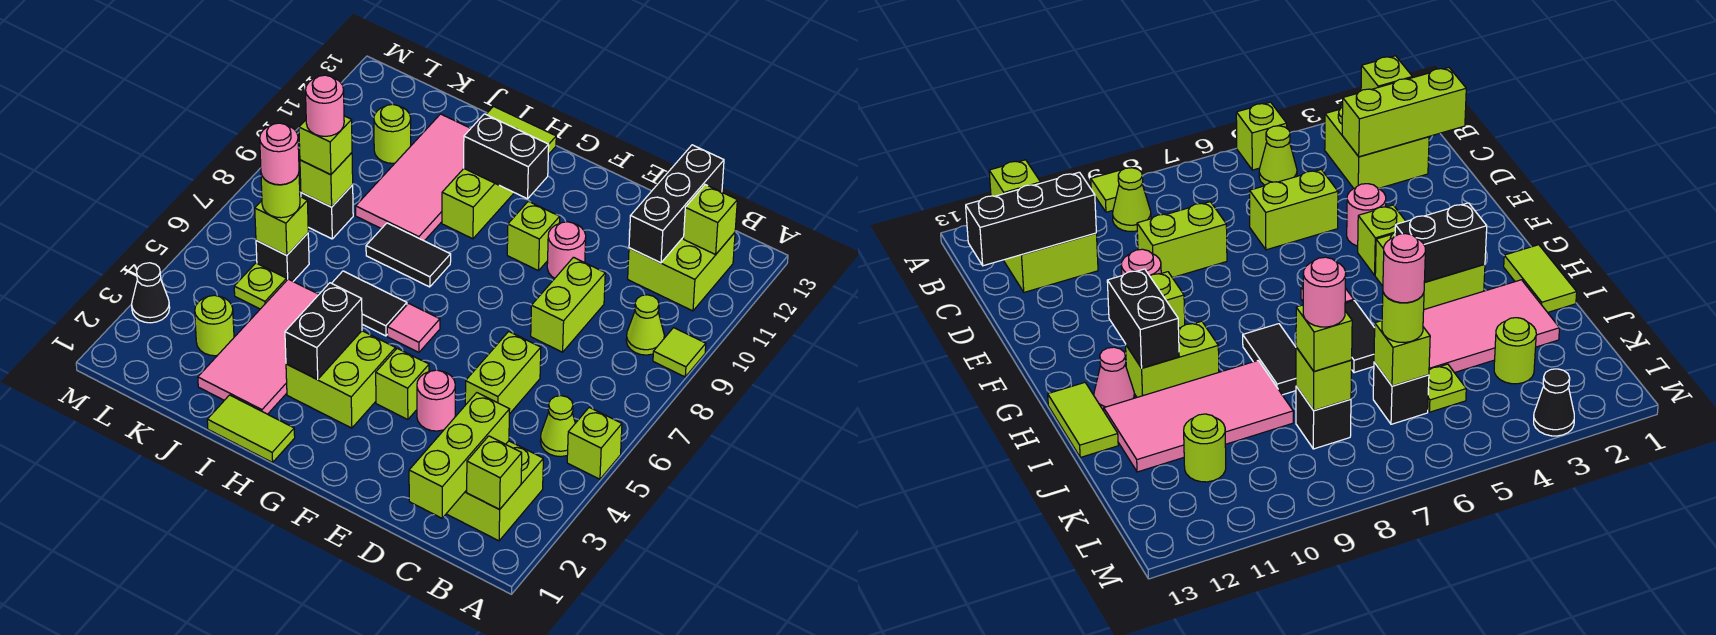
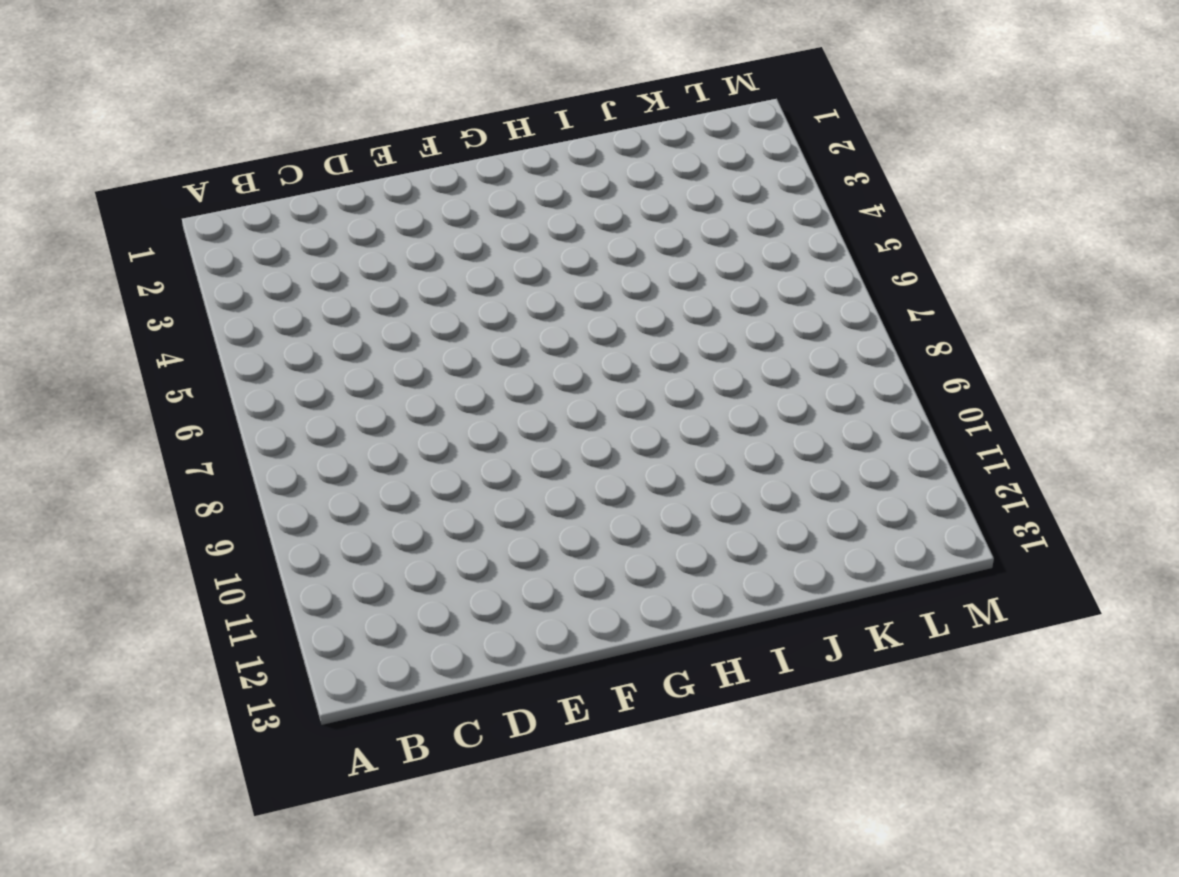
none -> lime brick A5 level 1
none -> lime tile A9 level 1
none -> lime brick B2:C3 level 1
none -> lime cone B5 level 1

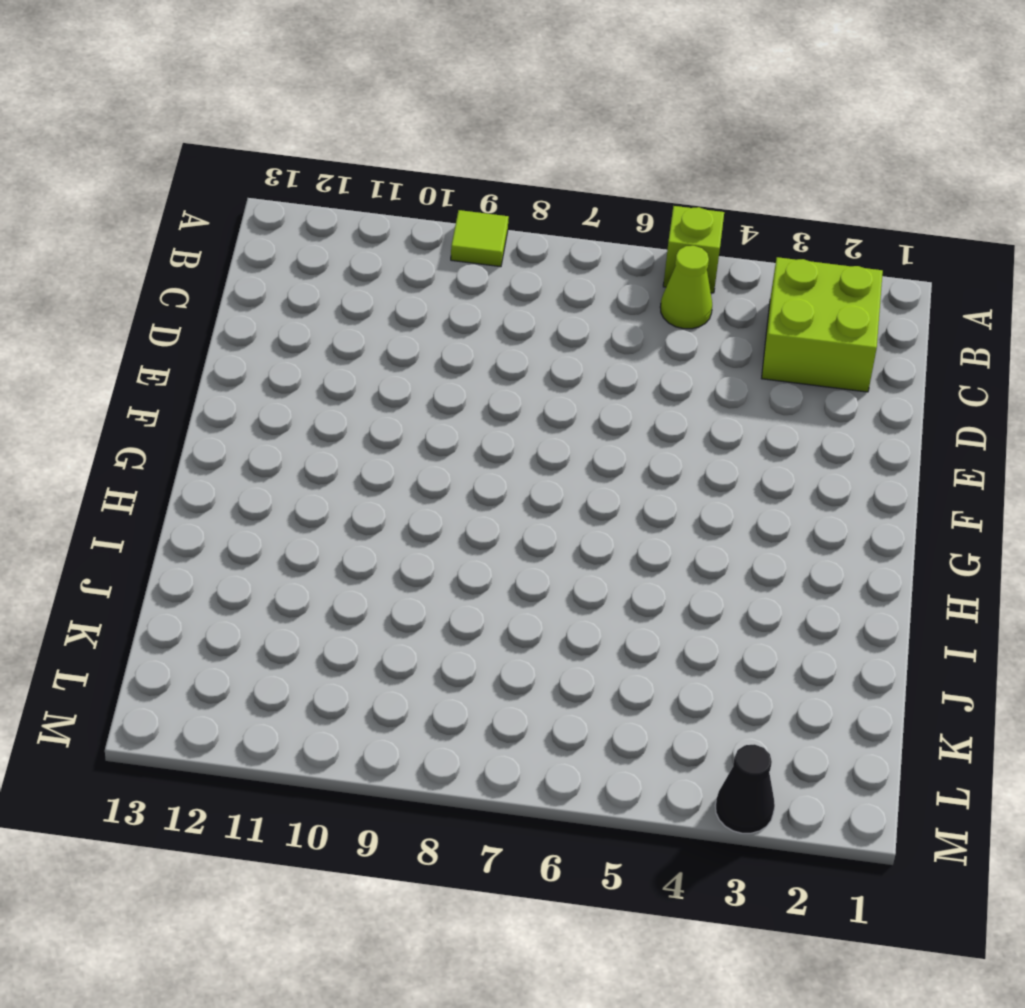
none -> lime cone B9 level 1
none -> lime brick B11:C12 level 1
none -> lime brick D5:D6 level 1
none -> lime brick D8:D9 level 1

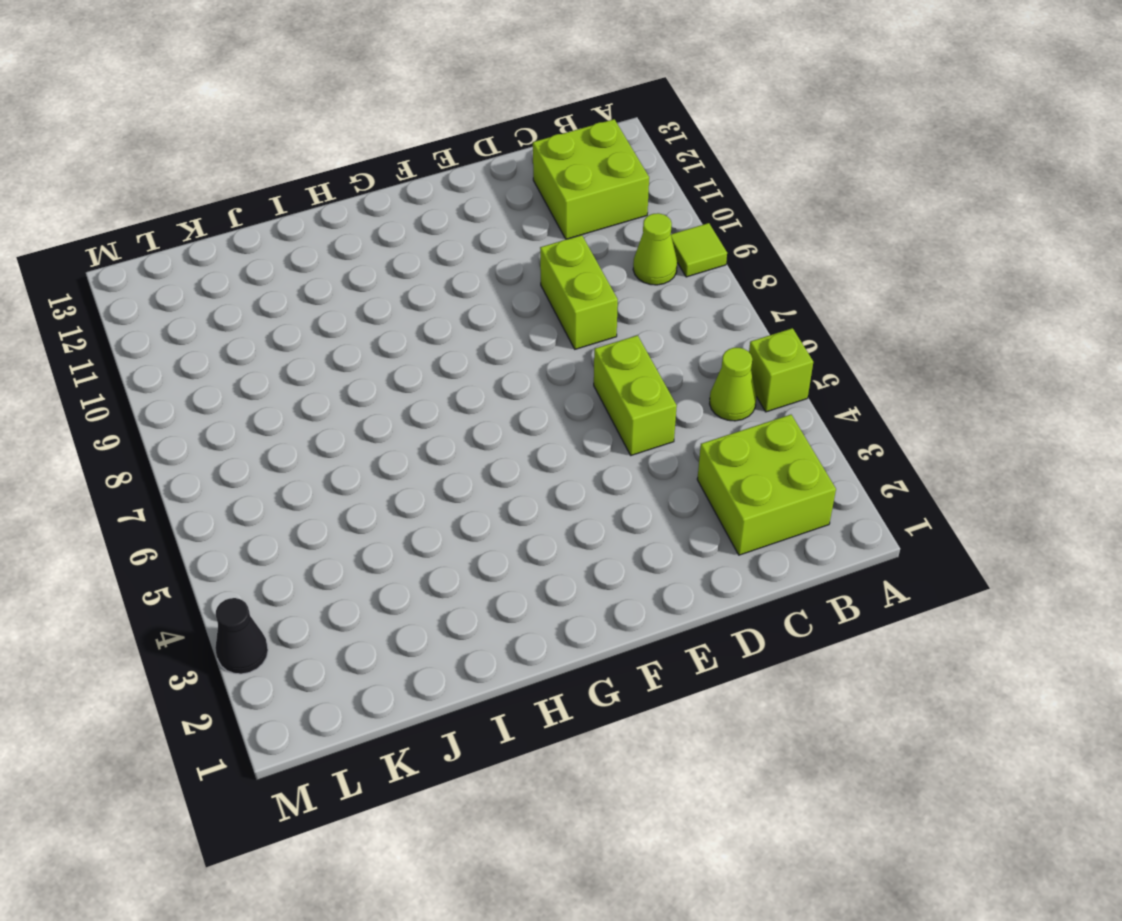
none -> pink round brick E4 level 1
none -> pink round brick E10 level 1
none -> lime brick F4 level 1
none -> lime brick F10 level 1

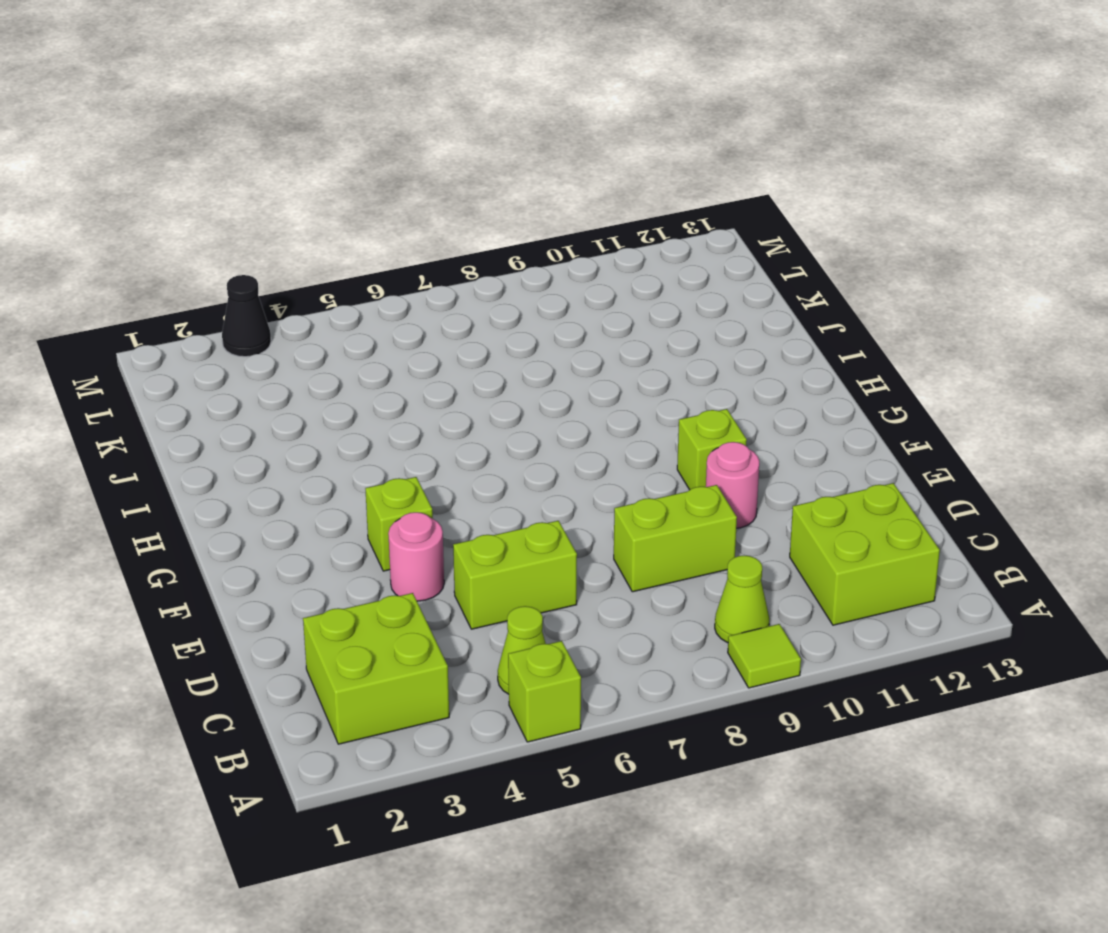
none -> lime brick G3:H4 level 1
none -> pink tile G6 level 1
none -> lime tile H1:I1 level 1
none -> black tile H6:I6 level 1

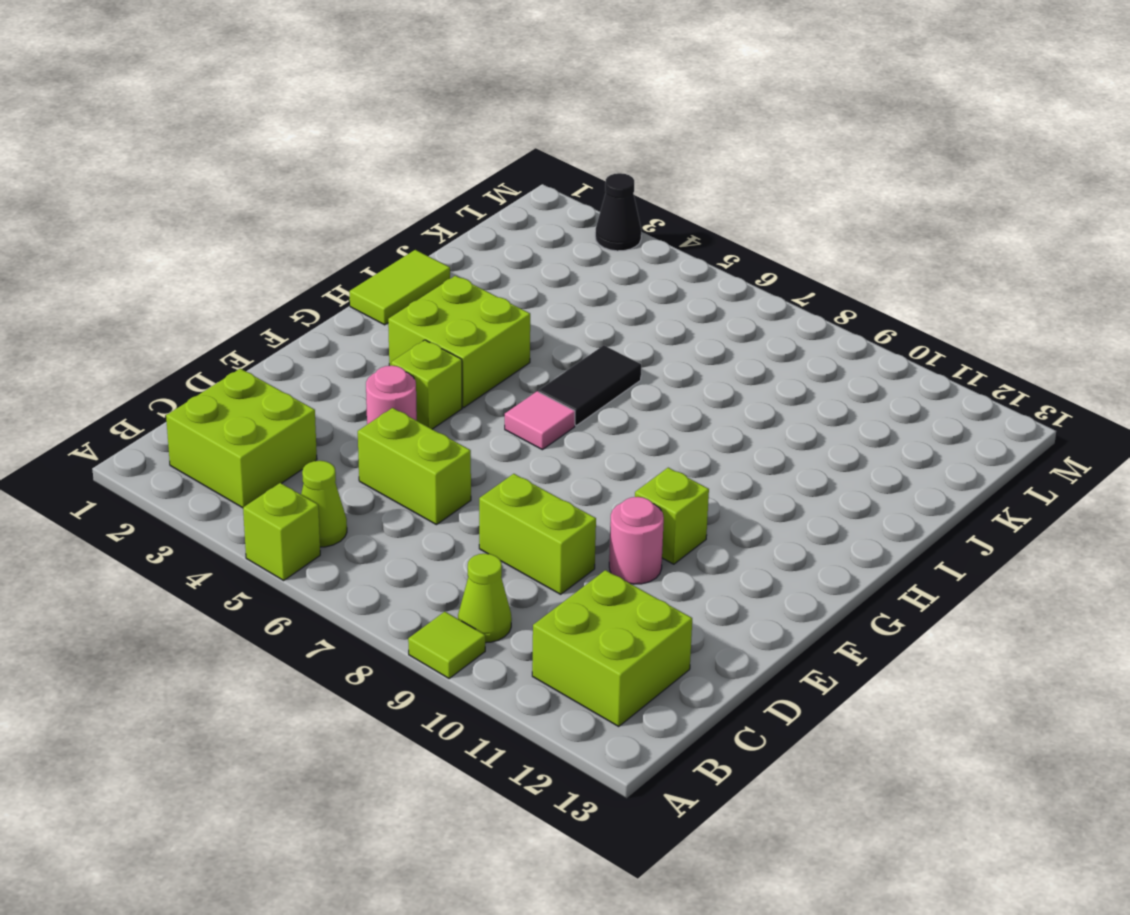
none -> black tile H8:I8 level 1
none -> lime brick H10:H11 level 1
none -> pink cone H12 level 1
none -> lime tile H13:I13 level 1

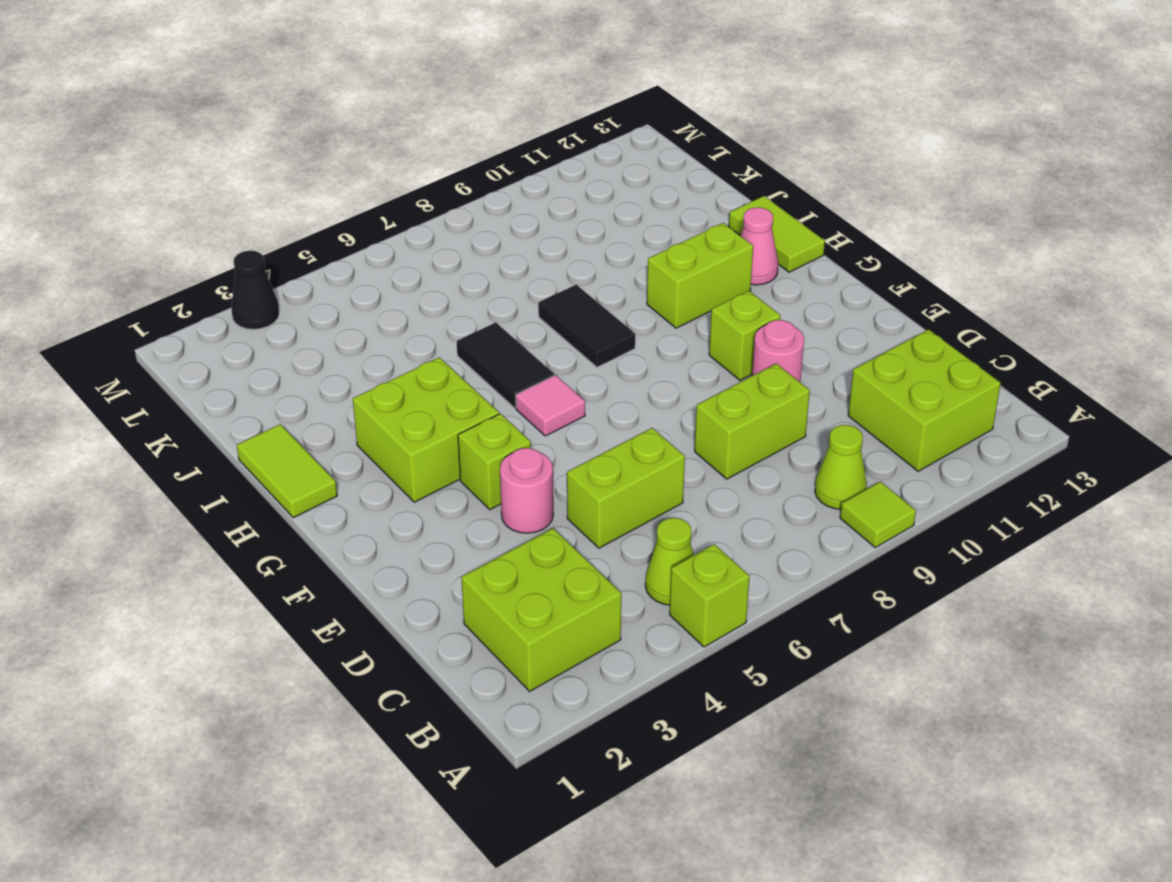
none -> pink tile I2:J5 level 1
none -> pink tile I9:J12 level 1
none -> lime round brick K3 level 1
none -> lime plate K5 level 1

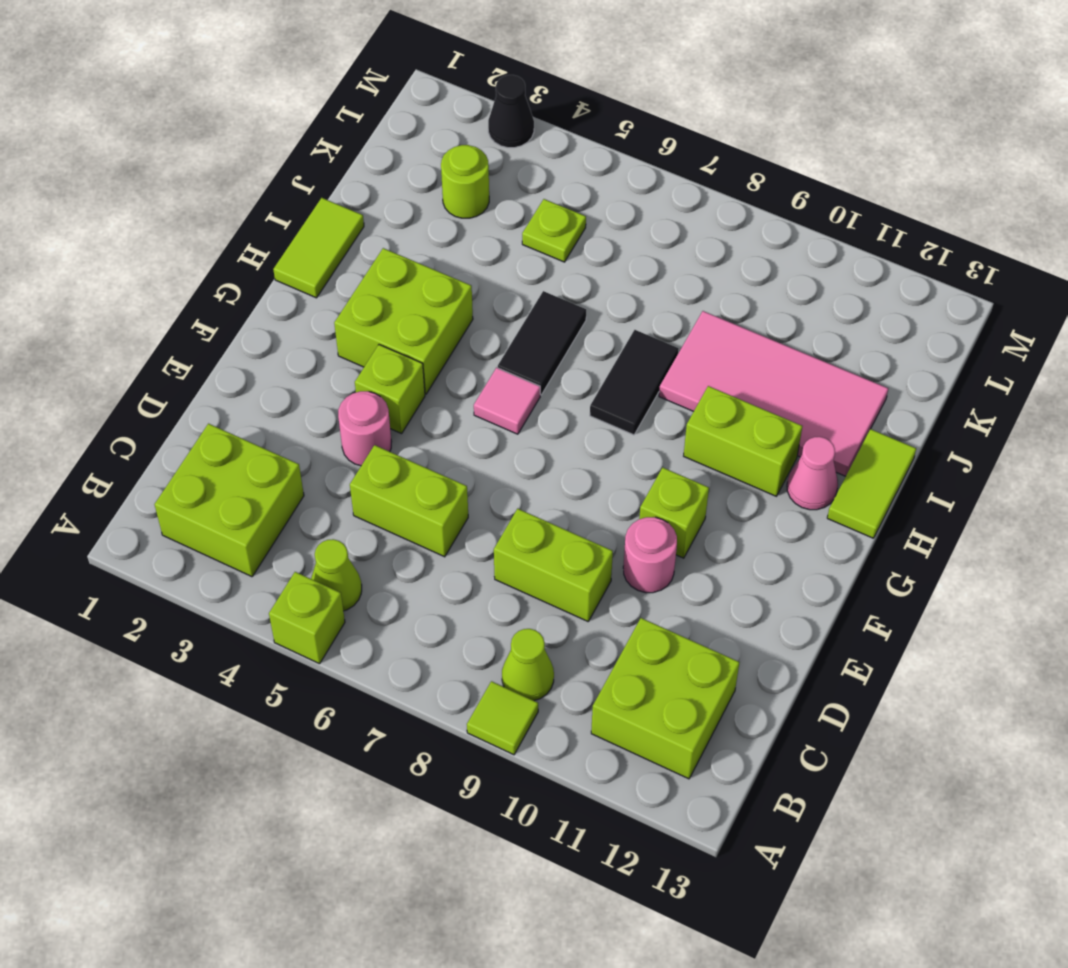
none -> pink tile I2:J5 level 1
none -> black brick K6 level 1
none -> black brick K8 level 1
none -> lime round brick K11 level 1

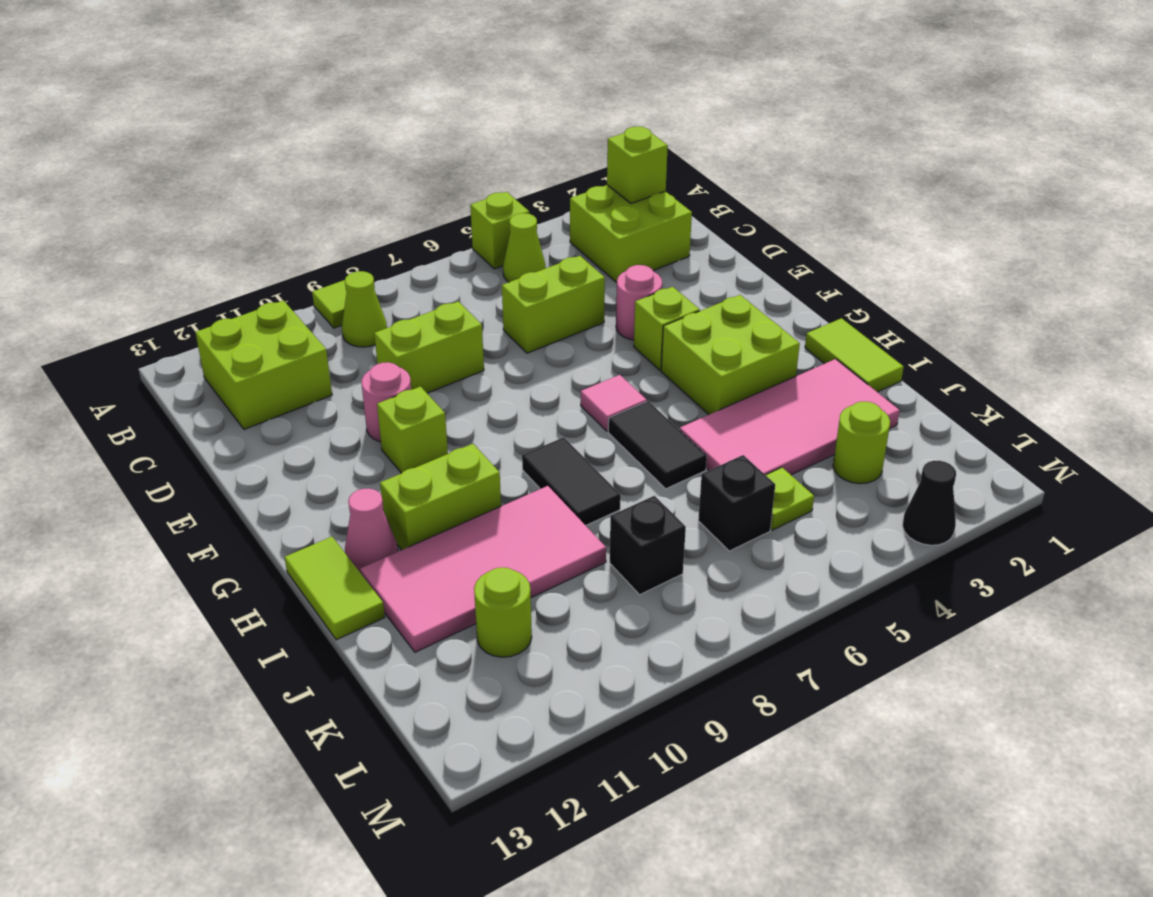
none -> lime brick B12 level 2
none -> lime brick C1:C3 level 2
none -> black brick C11:C13 level 2
none -> black brick G11:H11 level 2

